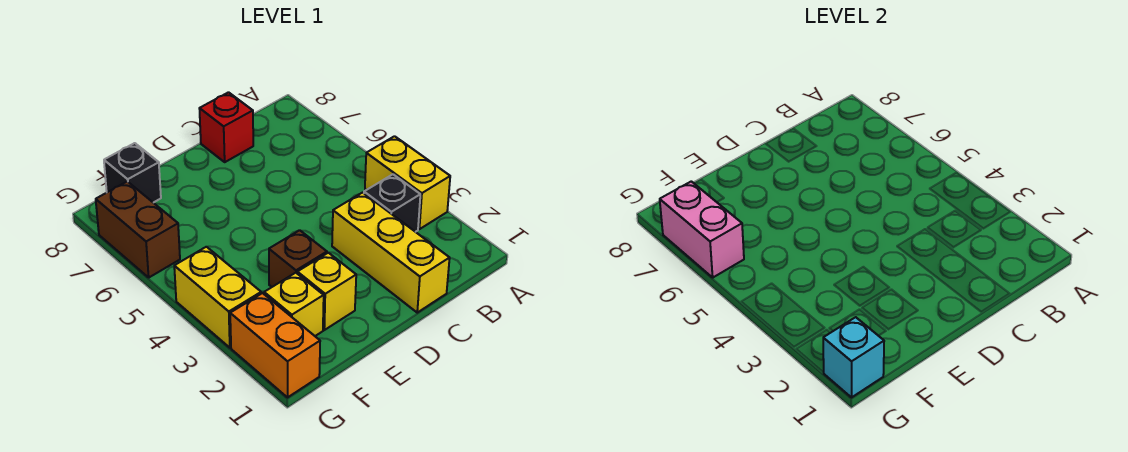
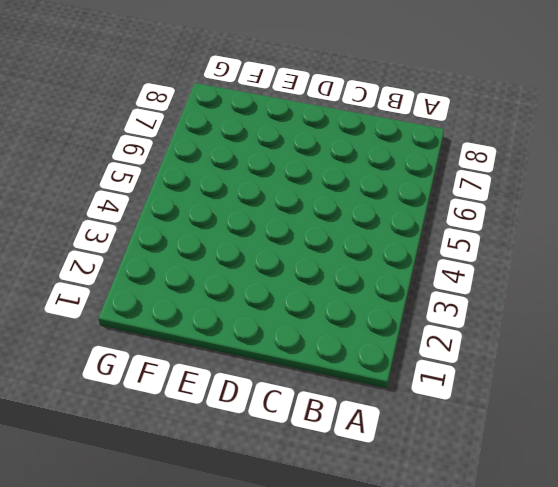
none -> yellow brick A3:A4 level 1
none -> black brick B3 level 1
none -> yellow brick C1:C3 level 1

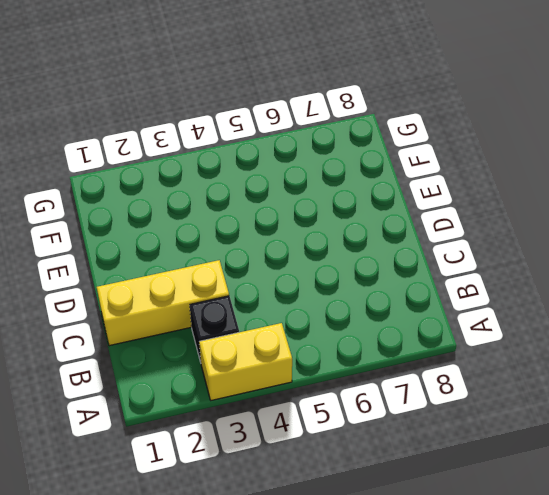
none -> red brick C8 level 1
none -> yellow brick E2 level 1
none -> brown brick E3 level 1

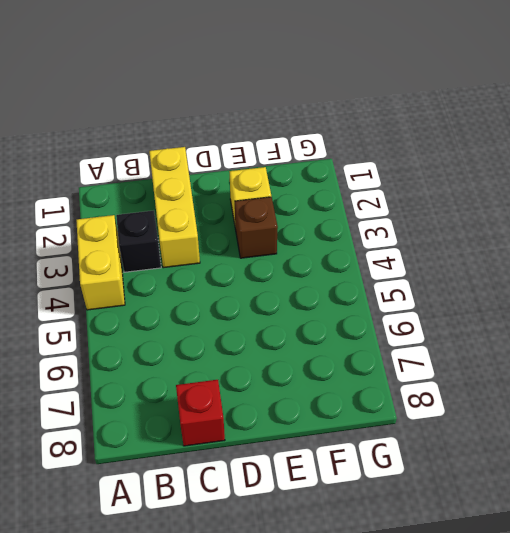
none -> yellow brick F2 level 1
none -> black brick F8 level 1
none -> orange brick G1:G2 level 1

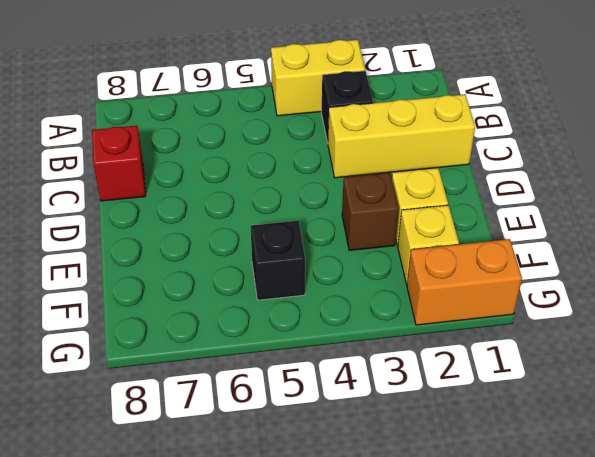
black brick F5 level 1 -> black brick F8 level 1
none -> yellow brick G3:G4 level 1
none -> brown brick G6:G7 level 1
none -> cyan brick G1 level 2

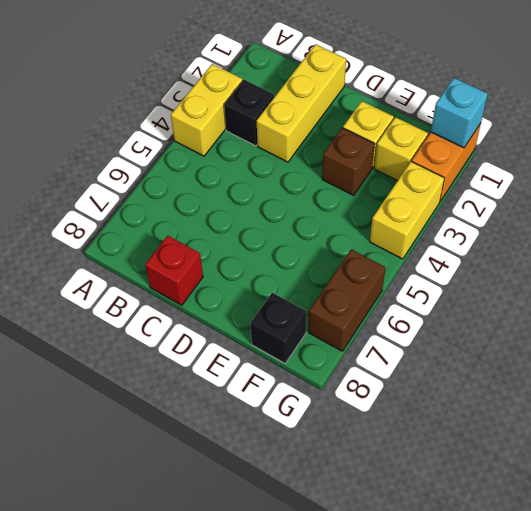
none -> pink brick G6:G7 level 2

